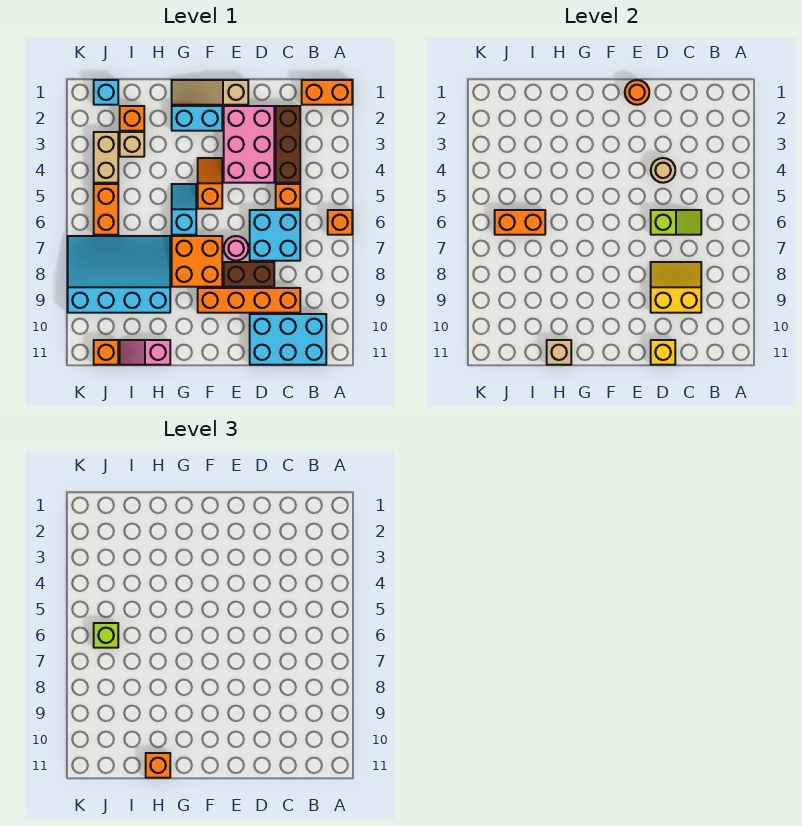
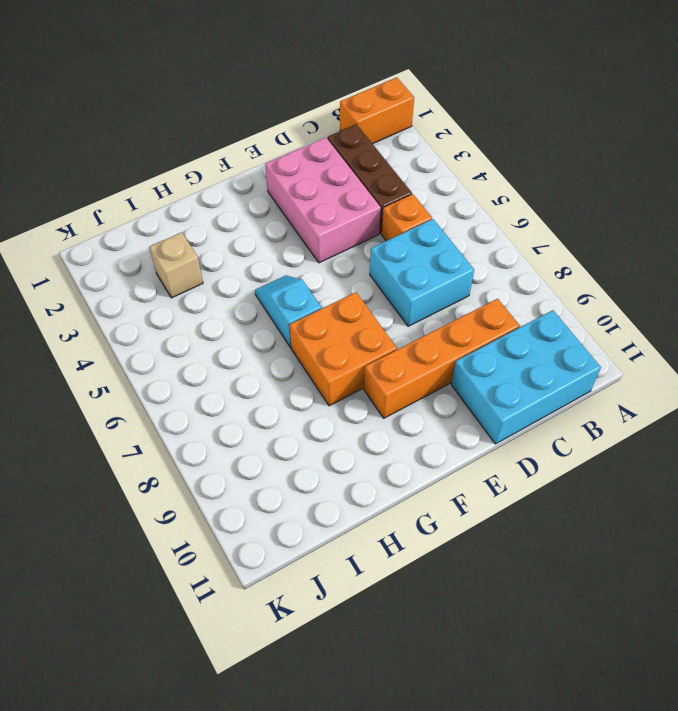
none -> orange brick A6 level 1
none -> brown brick D8:E8 level 1
none -> tan slope E1:G1 level 1 top E
none -> pink round brick E7 level 1

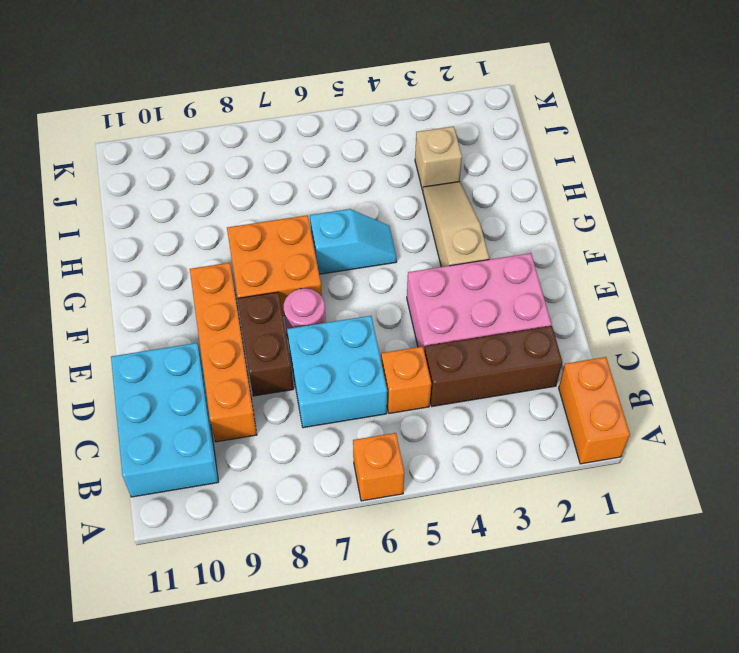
tan slope F3:H3 level 1 top F -> tan slope E1:G1 level 1 top E
none -> cyan brick F2:G2 level 1
none -> orange slope F4:F5 level 1 top 5
none -> cyan slope H7:K9 level 1 top 9
none -> pink slope H11:I11 level 1 top H

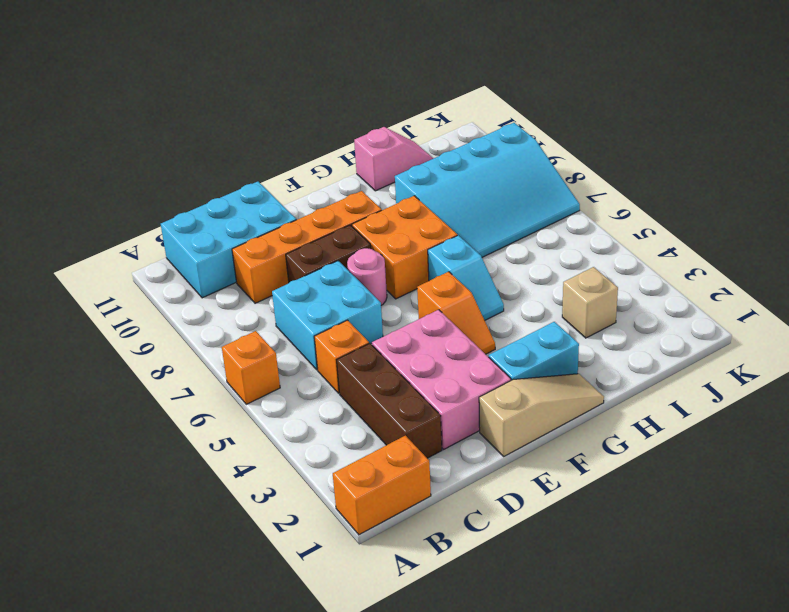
none -> orange brick I2 level 1
none -> cyan brick J1 level 1
none -> tan brick J3:J4 level 1
none -> orange brick J5:J6 level 1

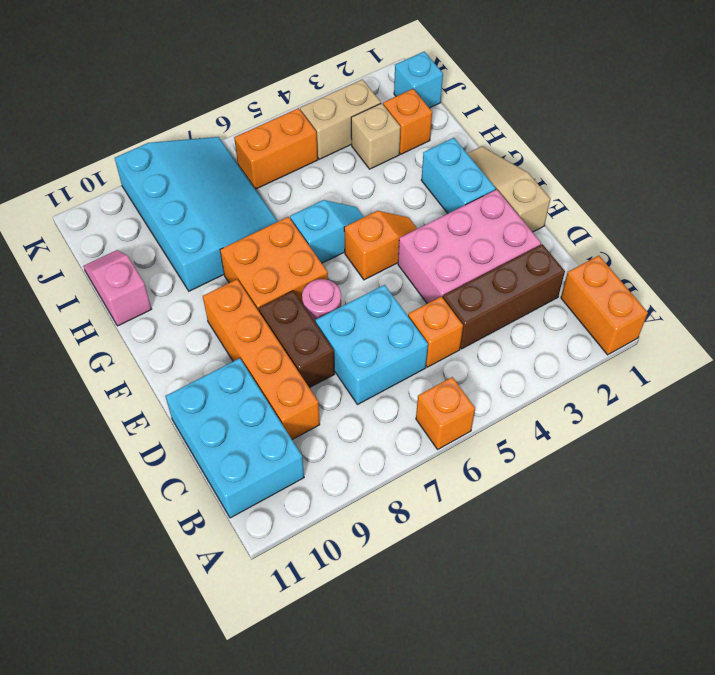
none -> orange brick J11 level 1
none -> lime slope C6:D6 level 2 top D
none -> yellow slope C8:D9 level 2 top 9
none -> tan round brick D4 level 2

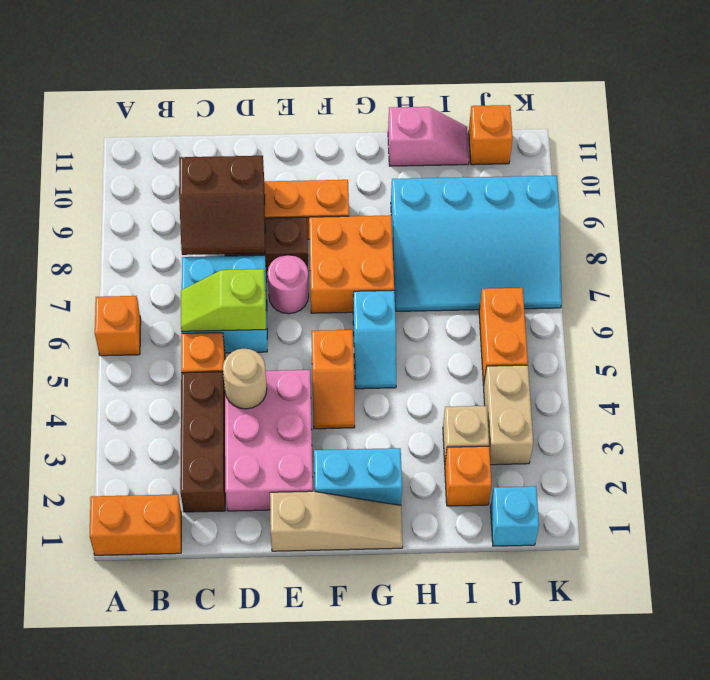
brown slope C8:D9 level 2 top 9 -> yellow slope C8:D9 level 2 top 9
none -> cyan brick B10:D11 level 1
none -> yellow brick D11 level 2
none -> orange round brick E1 level 2
none -> tan brick H11 level 2

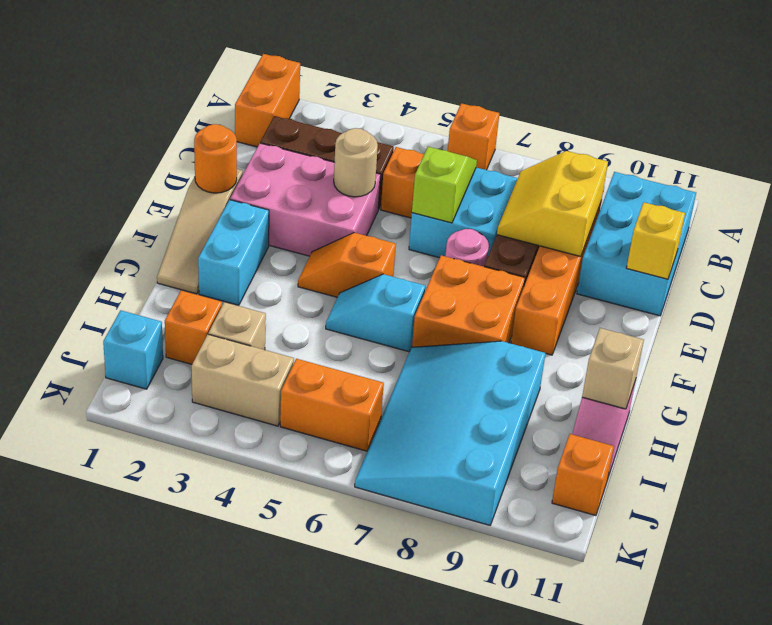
none -> orange brick I6:J6 level 2
none -> orange brick H11 level 3
none -> lime brick J6 level 3

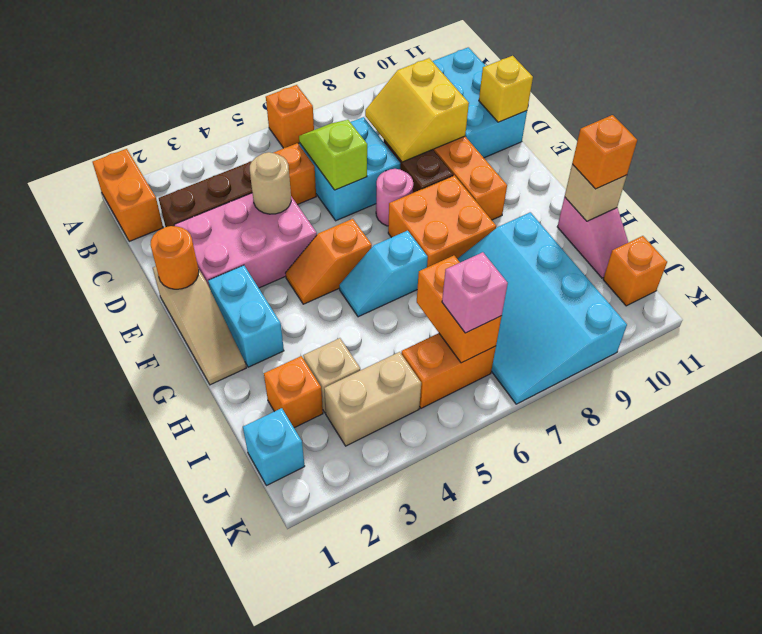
pink brick J6 level 3 -> lime brick J6 level 3

